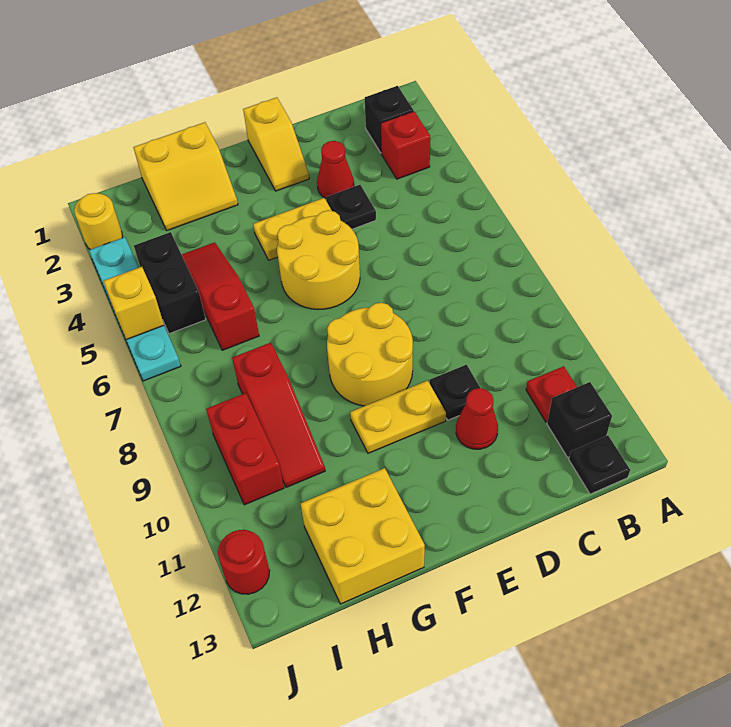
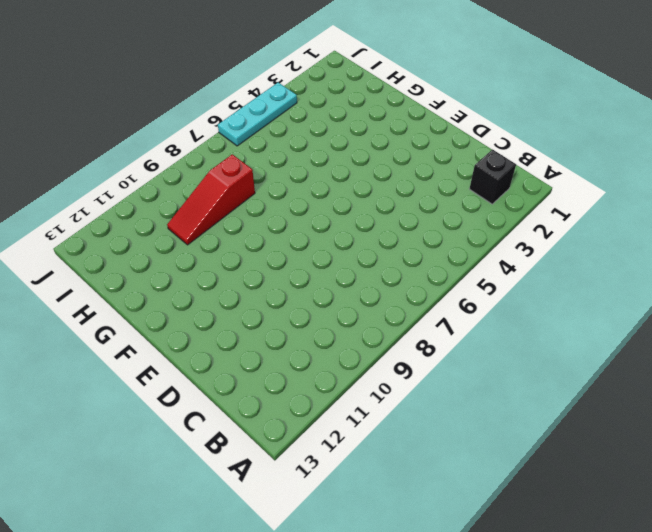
cyan plate J4:J6 level 1 -> cyan plate J3:J6 level 1
none -> red brick B3 level 1
none -> red plate B11 level 1
none -> black brick B12 level 1

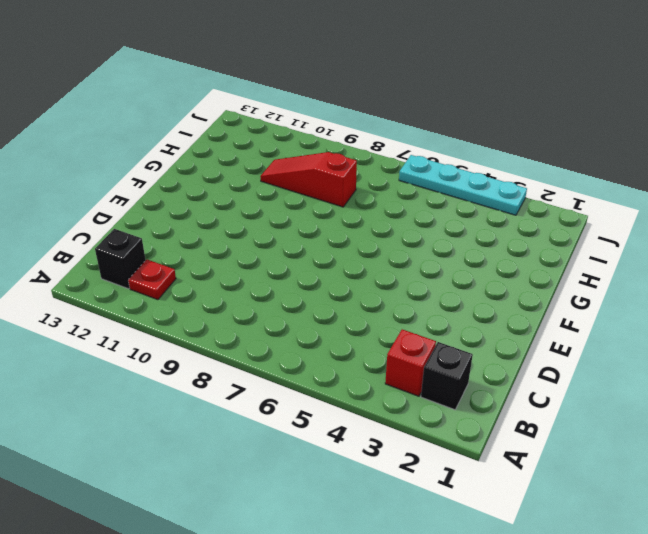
none -> black plate B13 level 1
none -> red cone D3 level 1
none -> black plate D4 level 1

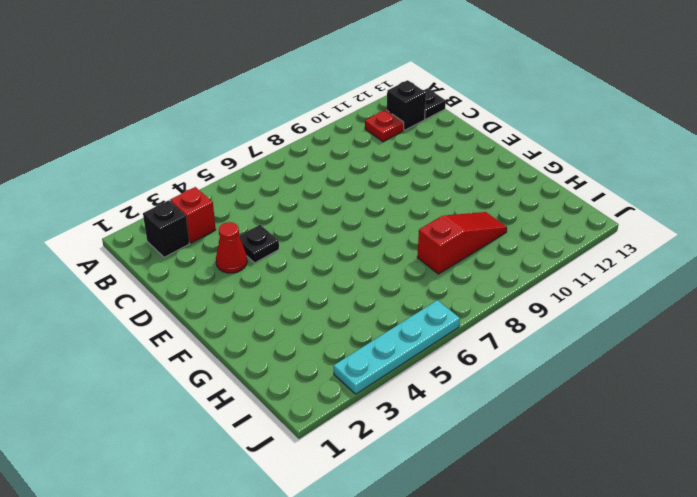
none -> black plate D10 level 1
none -> red cone D11 level 1
none -> yellow slope E1:E2 level 1 top 1

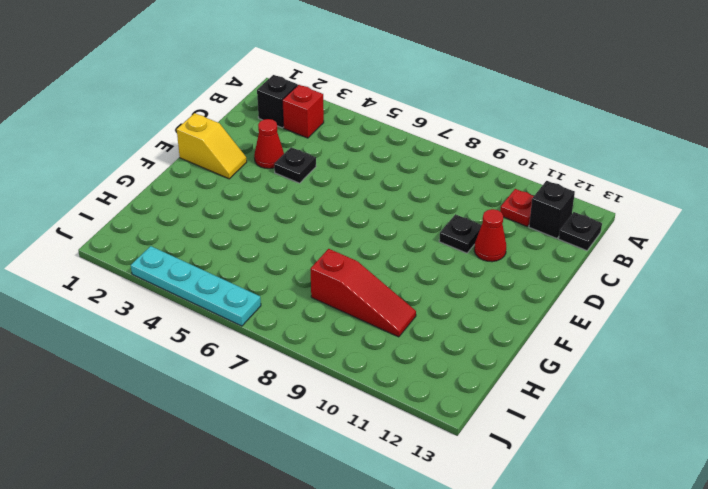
none -> yellow plate E4:F4 level 1
none -> yellow round brick E5:F6 level 1
none -> yellow round brick E8:F9 level 1

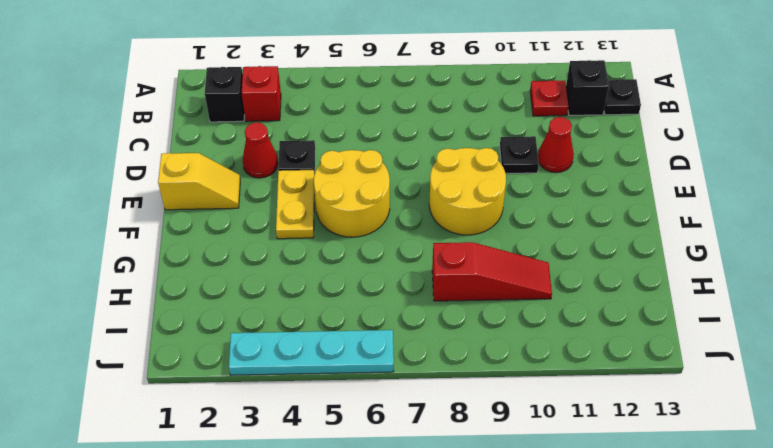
none -> yellow plate E10:F10 level 1
none -> yellow slope G1:H2 level 1 top 1
none -> yellow brick G12:H13 level 1

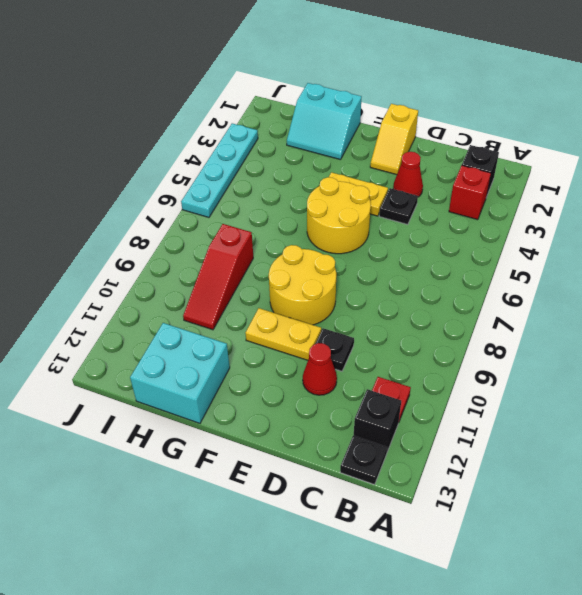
cyan slope G1:H2 level 1 top 1 -> yellow slope G1:H2 level 1 top 1
cyan brick G12:H13 level 1 -> yellow brick G12:H13 level 1
none -> red slope H4:H6 level 1 top 6
none -> black brick I4:I5 level 1
none -> red brick I9:I10 level 1

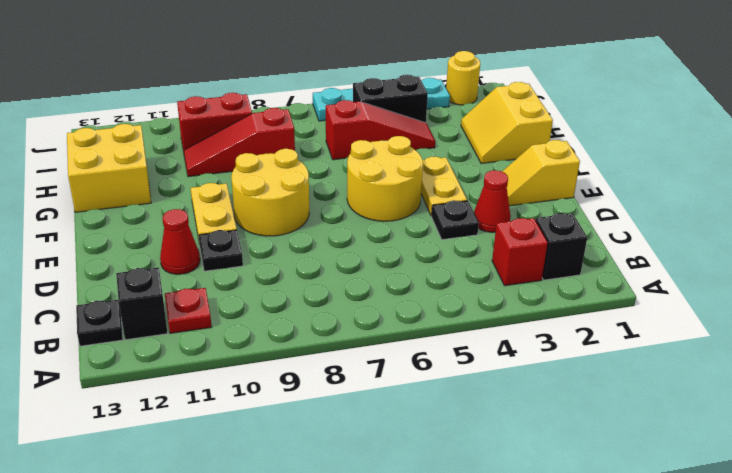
none -> red round brick J12 level 1
none -> yellow brick J5 level 2

